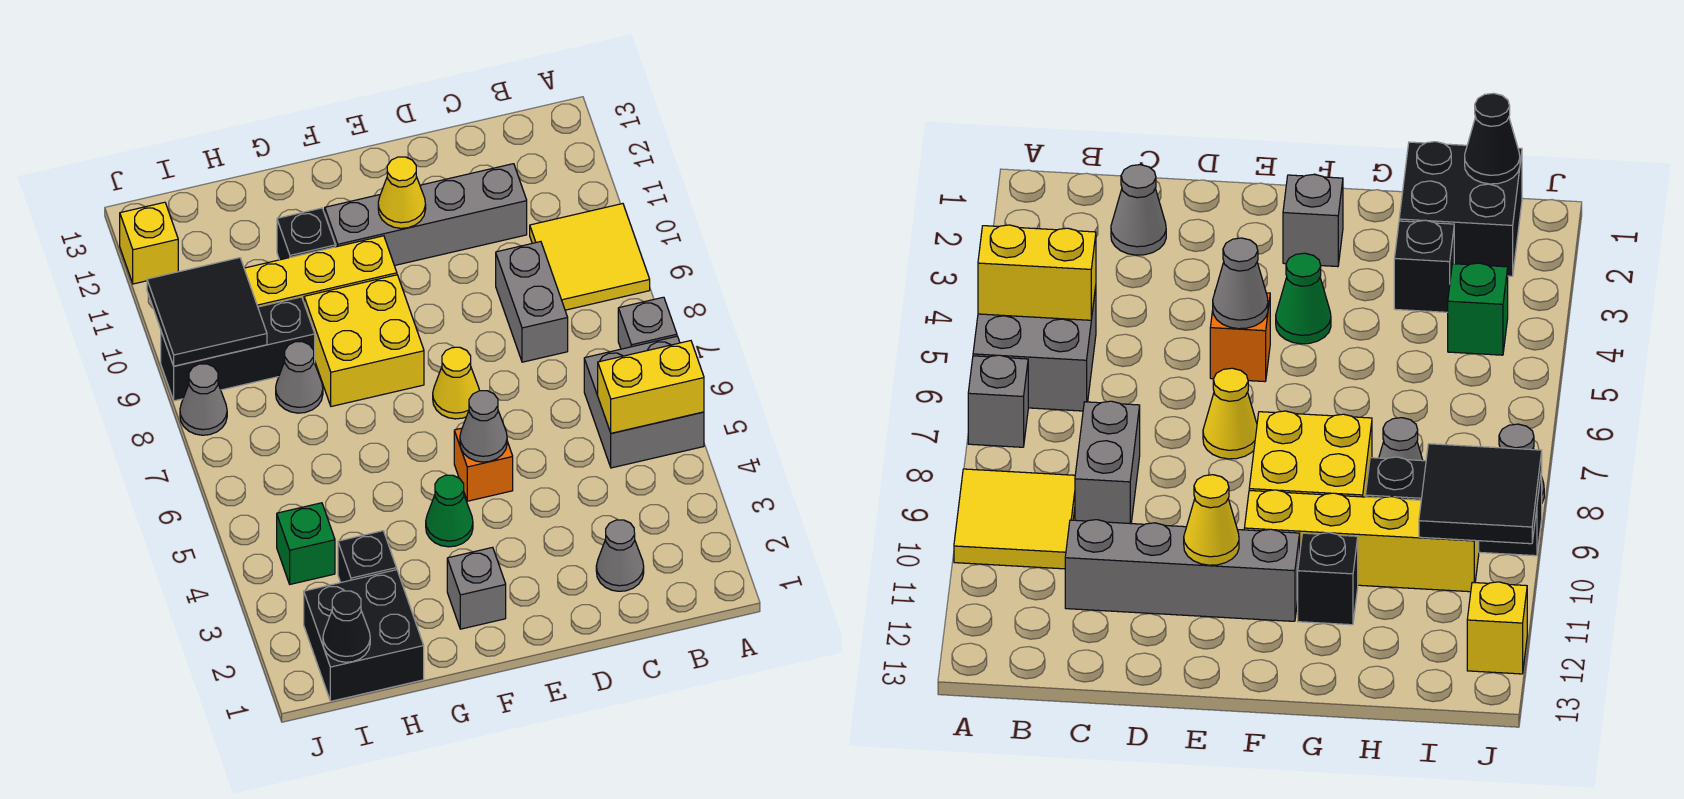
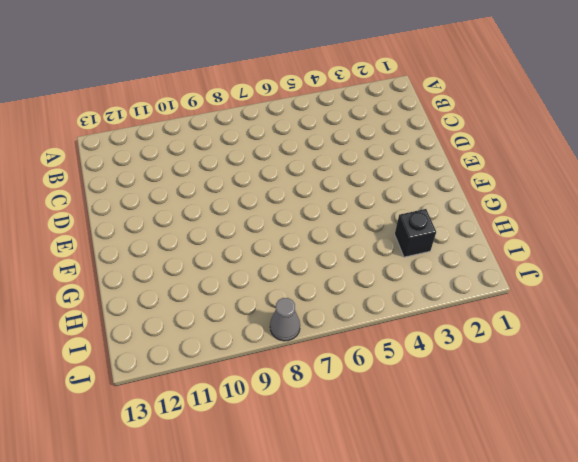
none -> grey brick A5:B6 level 1
none -> grey brick A7 level 1
none -> yellow tile A9:B10 level 1

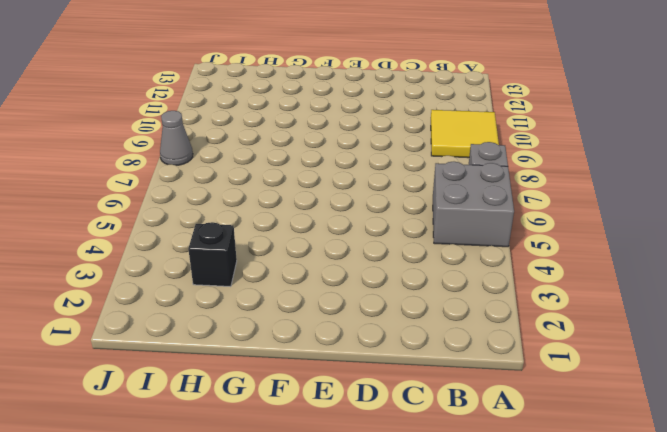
none -> grey cone C2 level 1
none -> grey brick C8:C9 level 1
none -> grey brick C11:F11 level 1

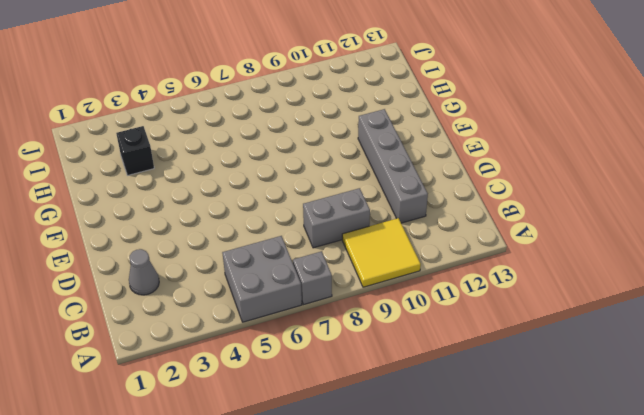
none -> orange brick E5 level 1
none -> yellow cone E7 level 1
none -> grey brick F2 level 1

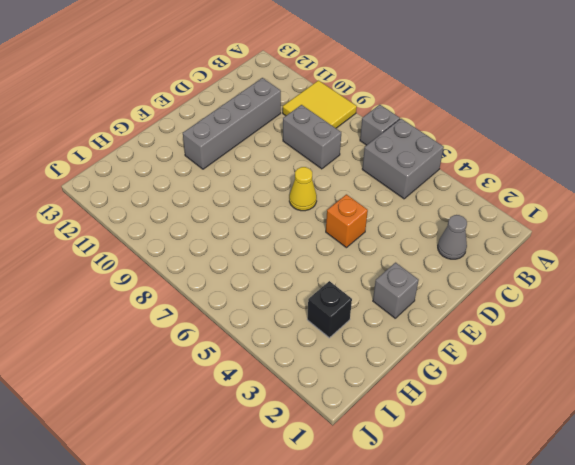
none -> green cone F4 level 1
none -> yellow brick F8:G9 level 1
none -> yellow brick F10:I10 level 1

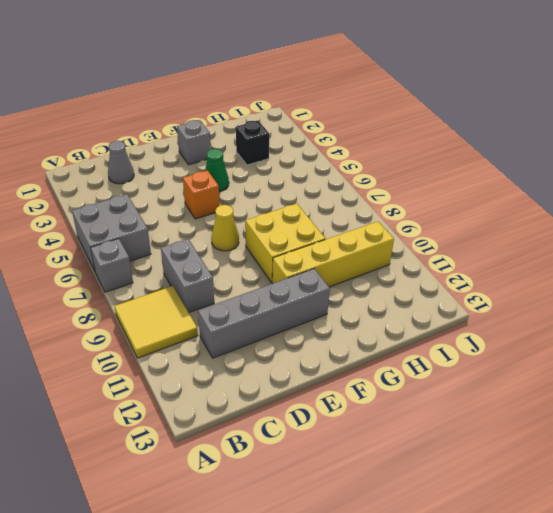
none -> black brick G11 level 1
none -> black brick H1:I2 level 1
none -> grey cone H8 level 1

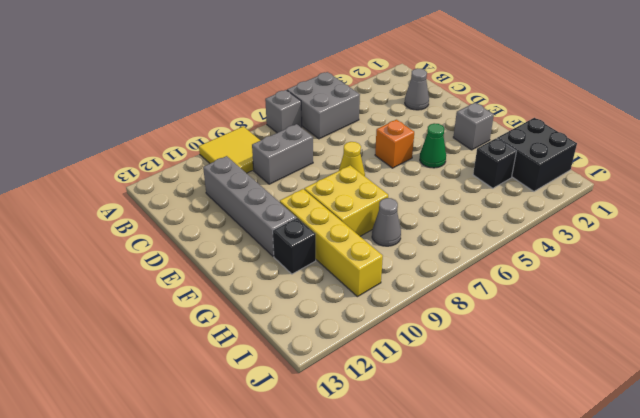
none -> black brick H9:J9 level 1
none -> green brick I4 level 1
none -> grey cone J8 level 1

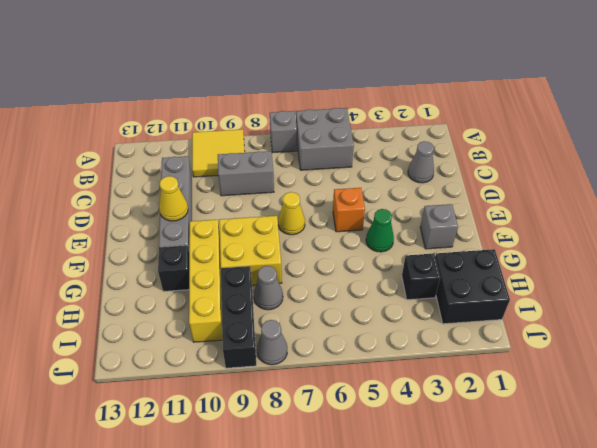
none -> green brick I4 level 1
none -> yellow brick J12 level 1
none -> yellow brick A5:B5 level 2

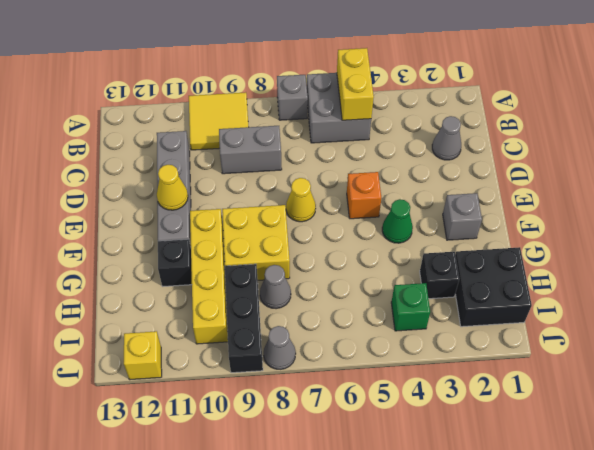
none -> grey cone E5 level 2
none -> black cone I1 level 2
none -> black tile I9:J10 level 2

